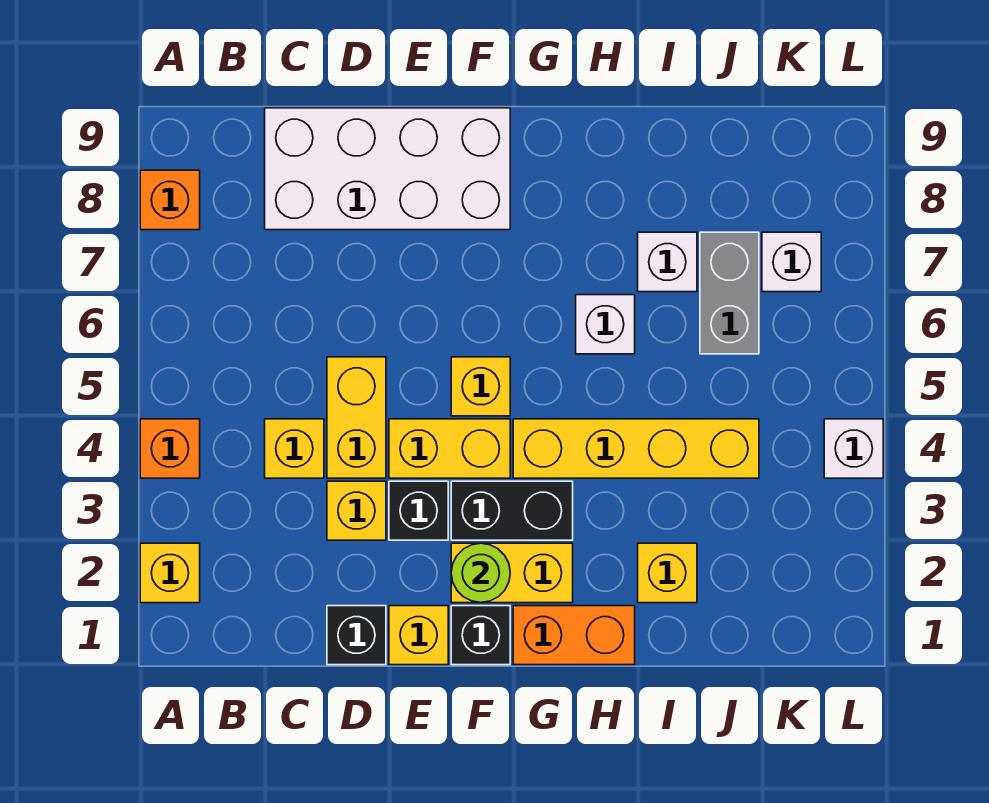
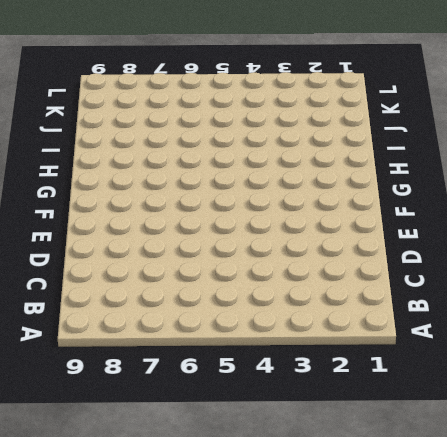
none -> yellow brick A2 level 1
none -> orange brick A4 level 1
none -> orange brick A8 level 1

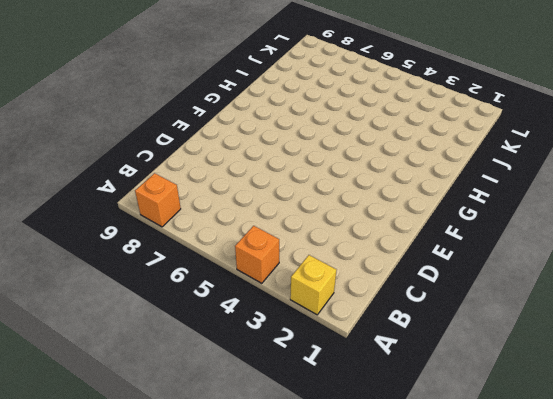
none -> yellow brick C4 level 1
none -> white brick C8:F9 level 1
none -> black brick D1 level 1

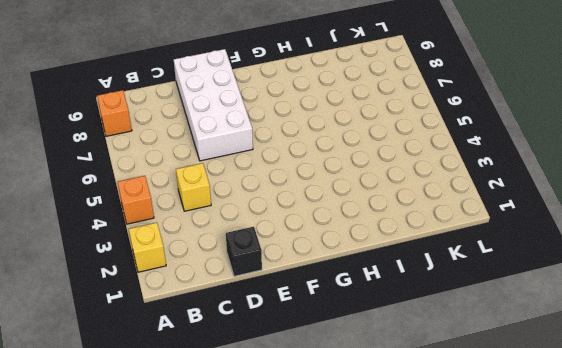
white brick D6:E9 level 1 -> white brick C8:F9 level 1
none -> yellow brick D3 level 1
none -> yellow brick D4:D5 level 1
none -> yellow brick E1 level 1

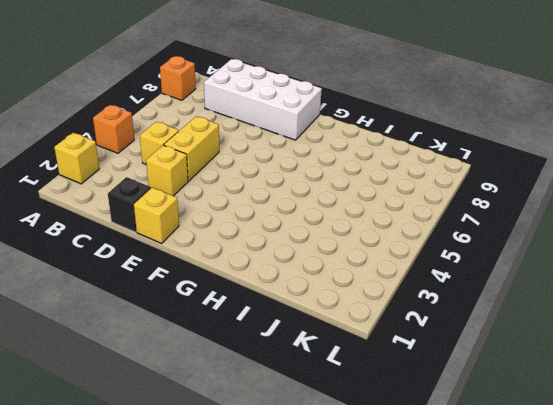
none -> black brick E3 level 1
none -> yellow brick E4:F4 level 1
none -> black brick F1 level 1

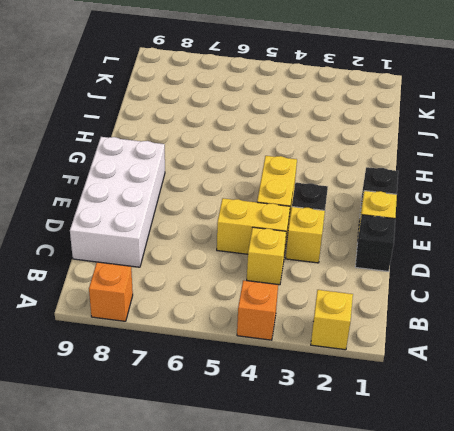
none -> yellow brick F2:G2 level 1
none -> black brick F3:G3 level 1
none -> yellow brick F5 level 1

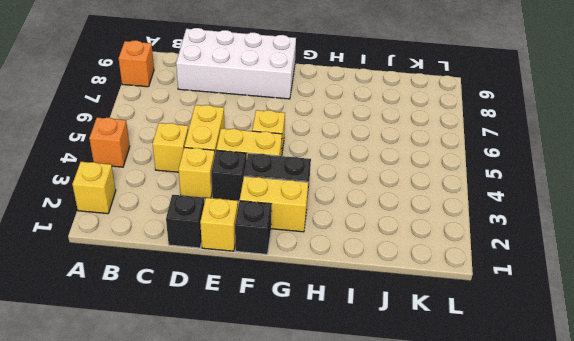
none -> orange brick G1:H1 level 1
none -> yellow brick G4:J4 level 1
none -> white brick H6 level 1

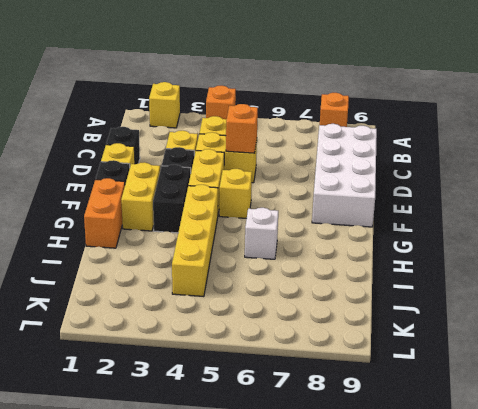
orange brick D5 level 2 -> none
none -> yellow brick I2 level 1
none -> white brick I7 level 1
none -> grey brick J6:J7 level 1

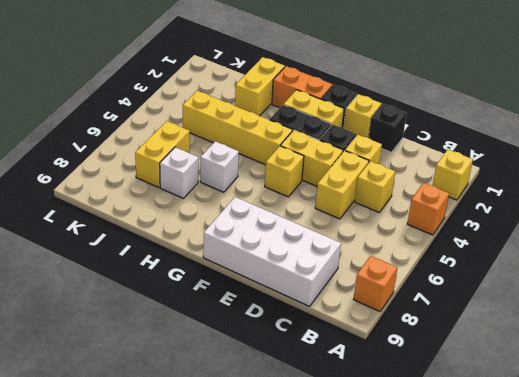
yellow brick I1:I2 level 1 -> yellow brick I2 level 1
yellow brick J6:J7 level 1 -> grey brick J6:J7 level 1
none -> white brick K7 level 1
none -> white brick L4 level 1
none -> lime round brick F2 level 2

